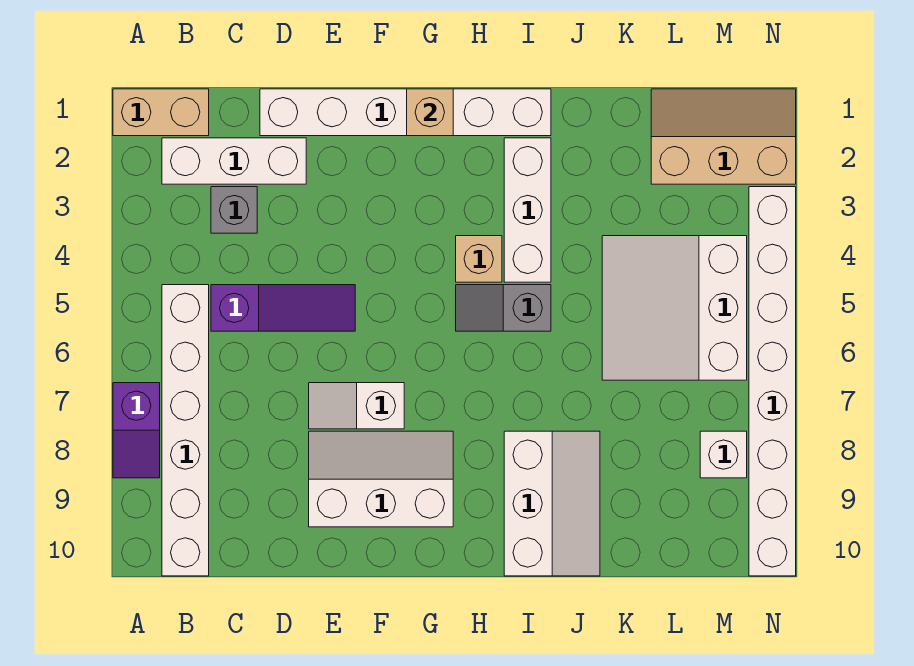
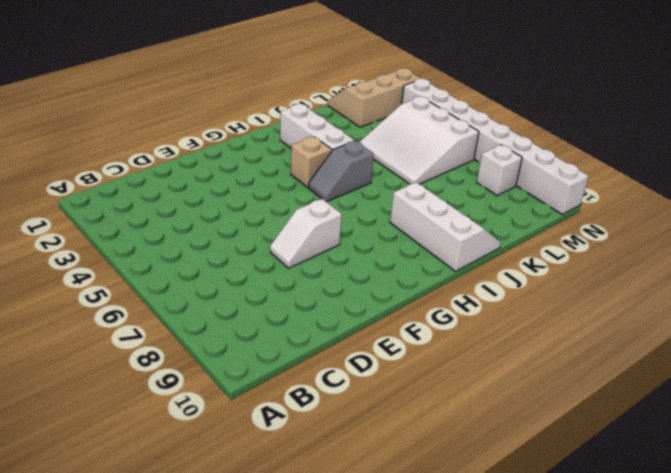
none -> tan brick A1:B1 level 1
none -> purple slope A7:A8 level 1 top 7
none -> white brick B2:D2 level 1

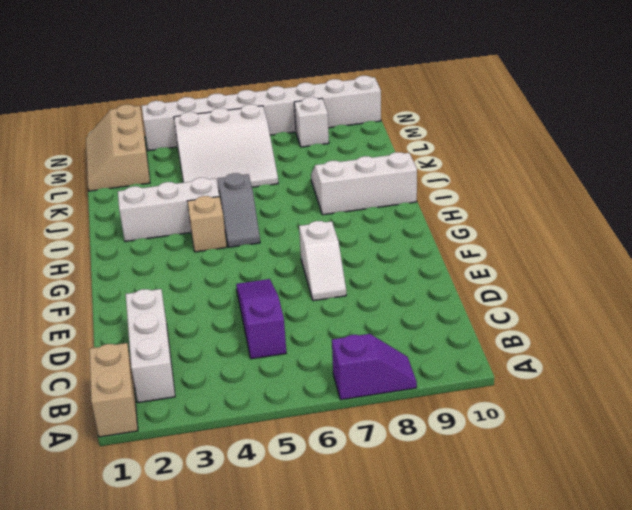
none -> white brick B5:B10 level 1
none -> grey brick C3 level 1
none -> white brick D1:I1 level 1

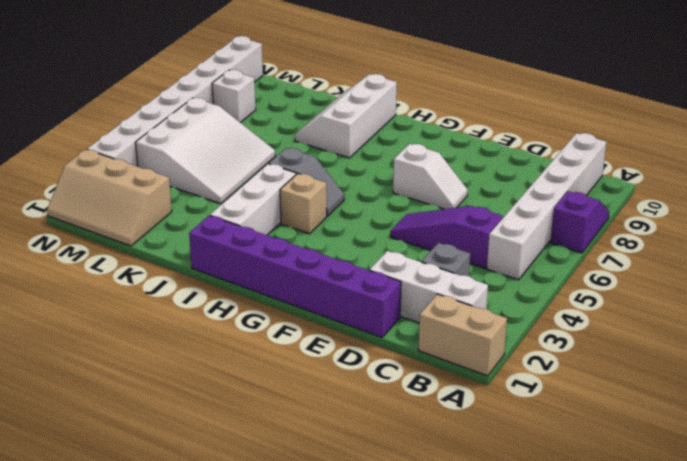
purple brick D1:I1 level 1 -> white brick D1:I1 level 1
none -> white slope E8:G9 level 1 top 9
none -> tan brick G1 level 2

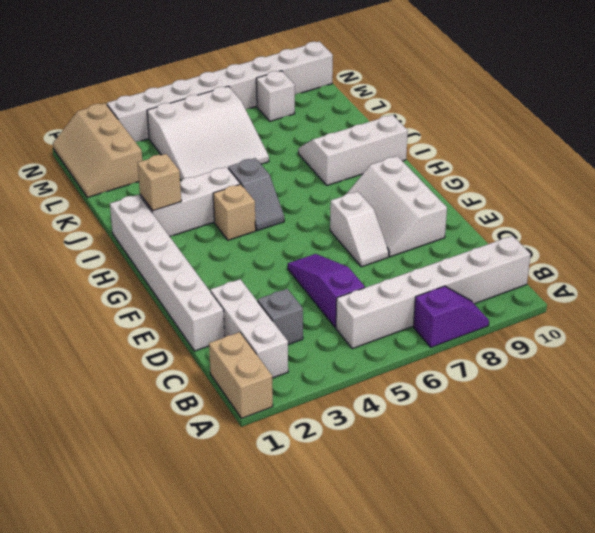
tan brick I2 level 2 -> tan brick G1 level 2

